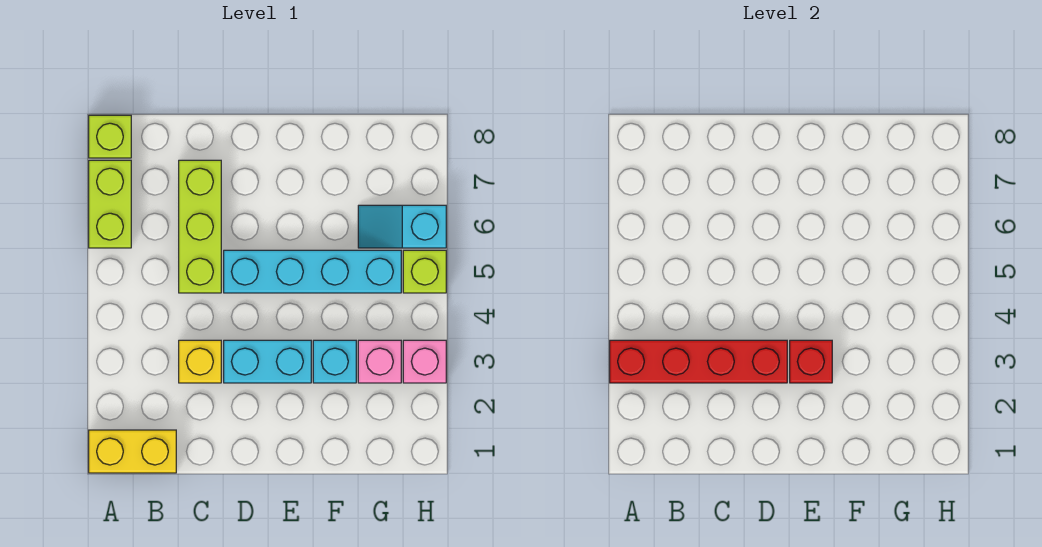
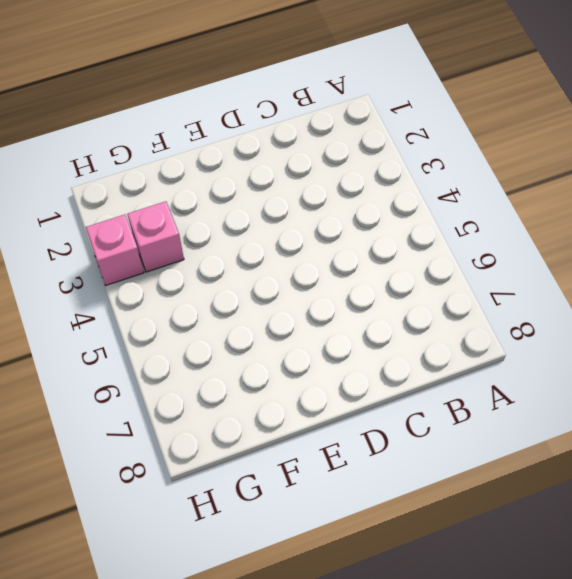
none -> yellow brick A1:B1 level 1
none -> lime brick A6:A7 level 1
none -> lime brick A8 level 1

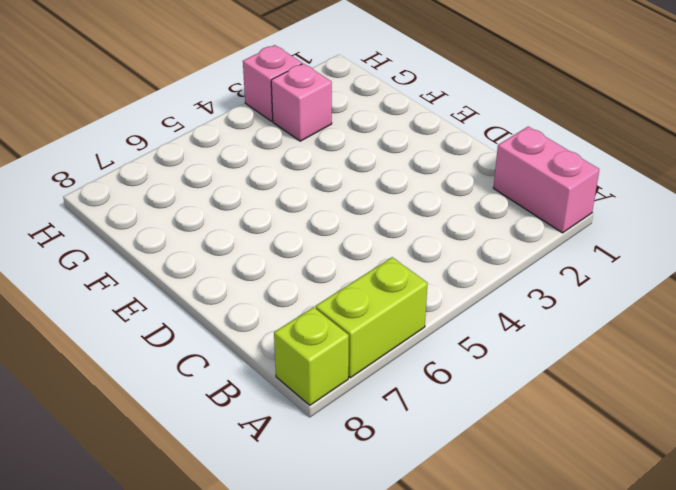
pink brick A1:B1 level 1 -> yellow brick A1:B1 level 1
none -> yellow brick C3 level 1
none -> lime brick C5:C7 level 1
none -> cyan brick D3:E3 level 1

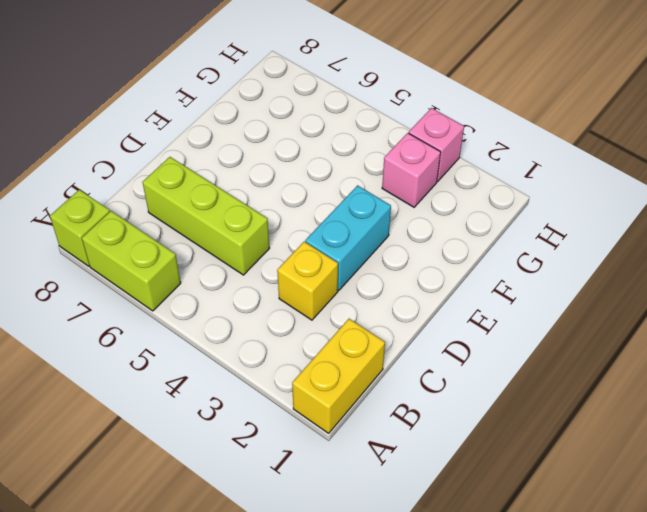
none -> cyan brick D5:G5 level 1
none -> cyan brick F3 level 1
none -> cyan slope G6:H6 level 1 top H

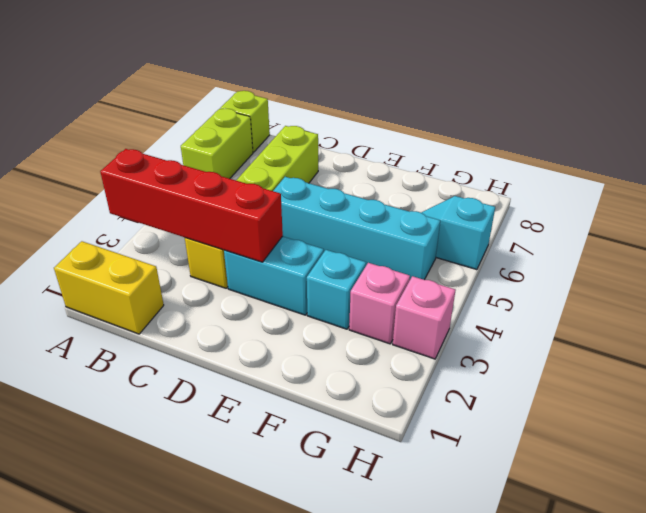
none -> lime brick H5 level 1
none -> red brick E3 level 2

